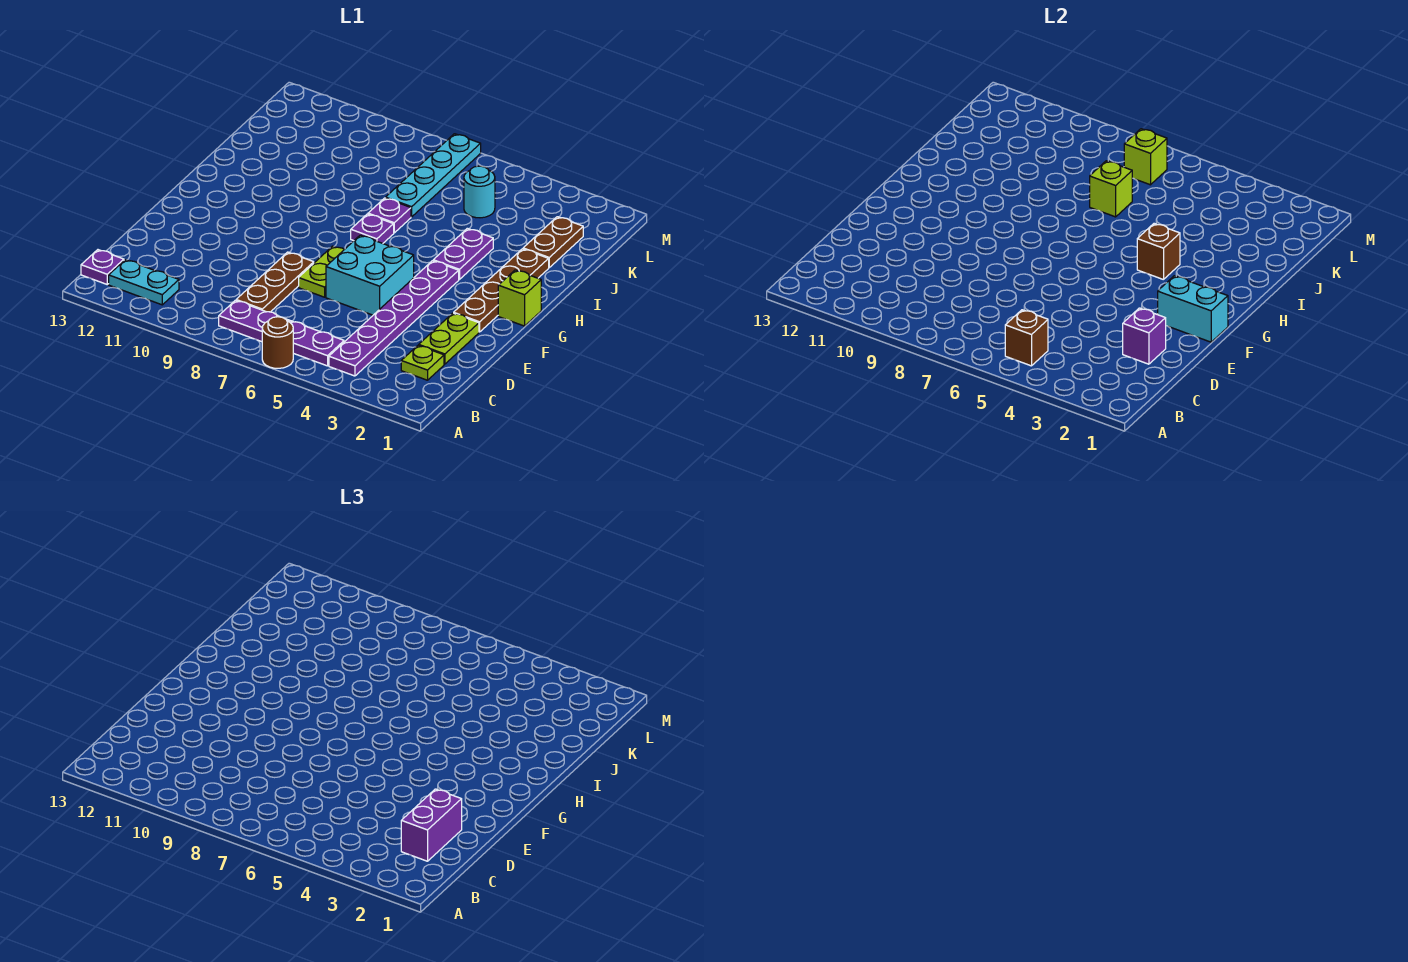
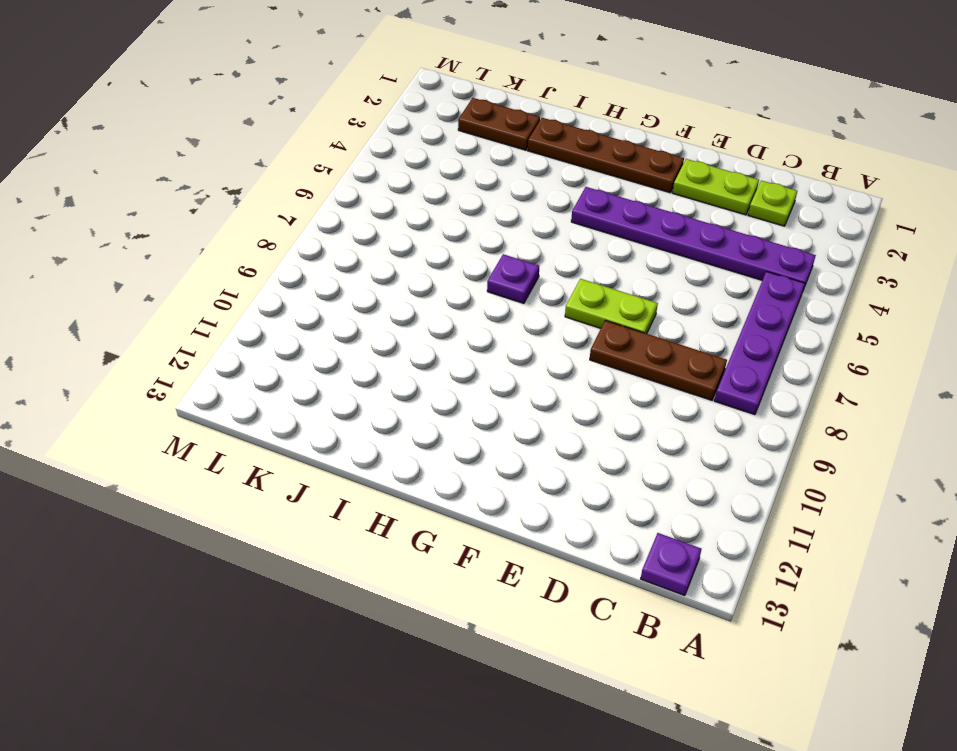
none -> brown round brick A6 level 1
none -> cyan plate B11:B12 level 1
none -> cyan brick E5:F6 level 1

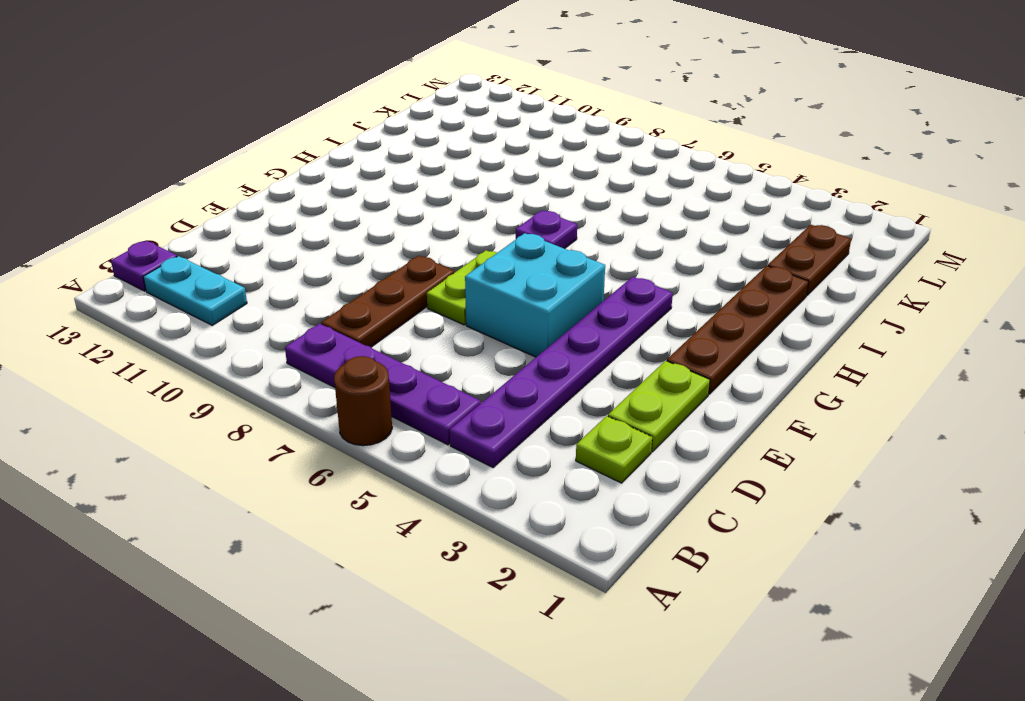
none -> lime brick G1 level 1
none -> purple plate H4:I4 level 1
none -> purple plate I7 level 1

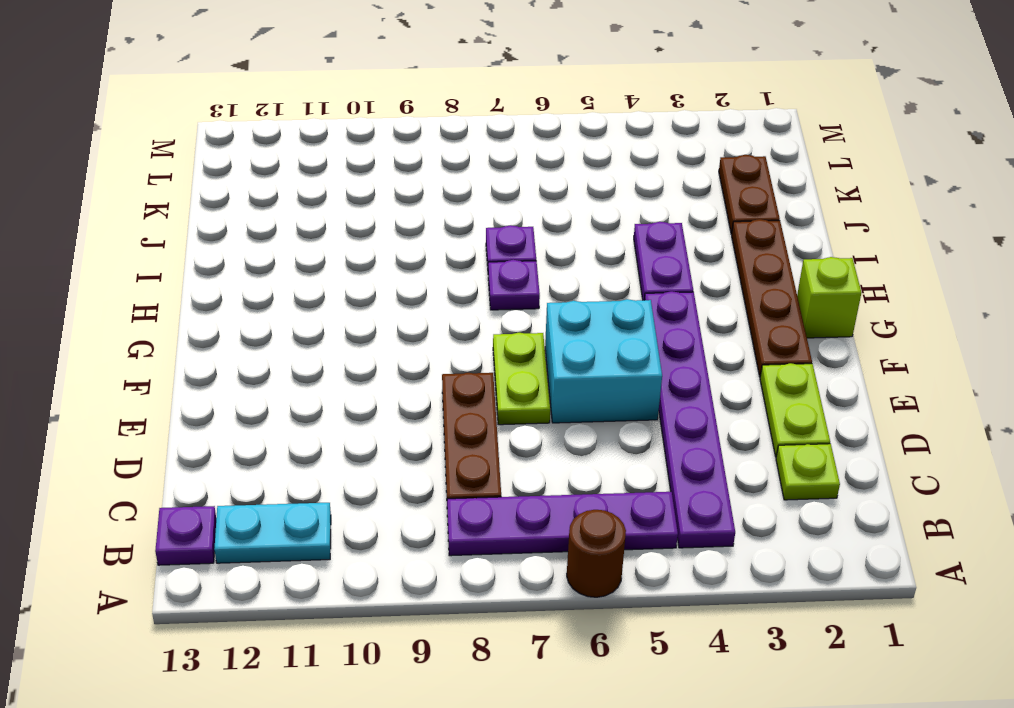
none -> cyan plate J7:M7 level 1
none -> cyan round brick K5 level 1
none -> brown brick B5 level 2

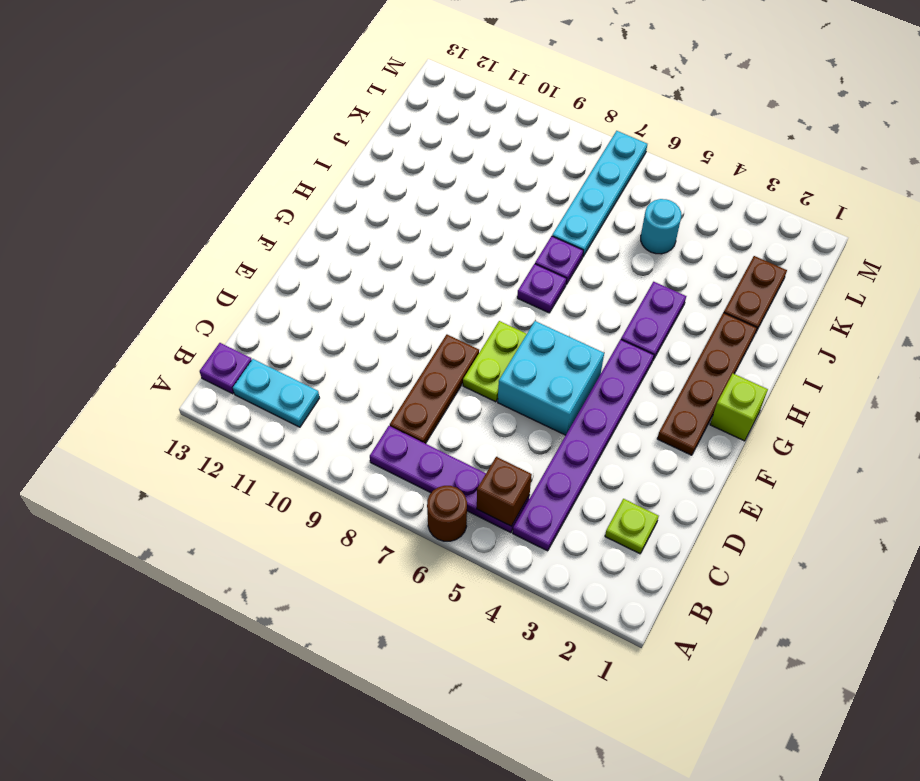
none -> lime plate D2:E2 level 1
none -> purple brick D2 level 2
none -> cyan brick F1:F2 level 2

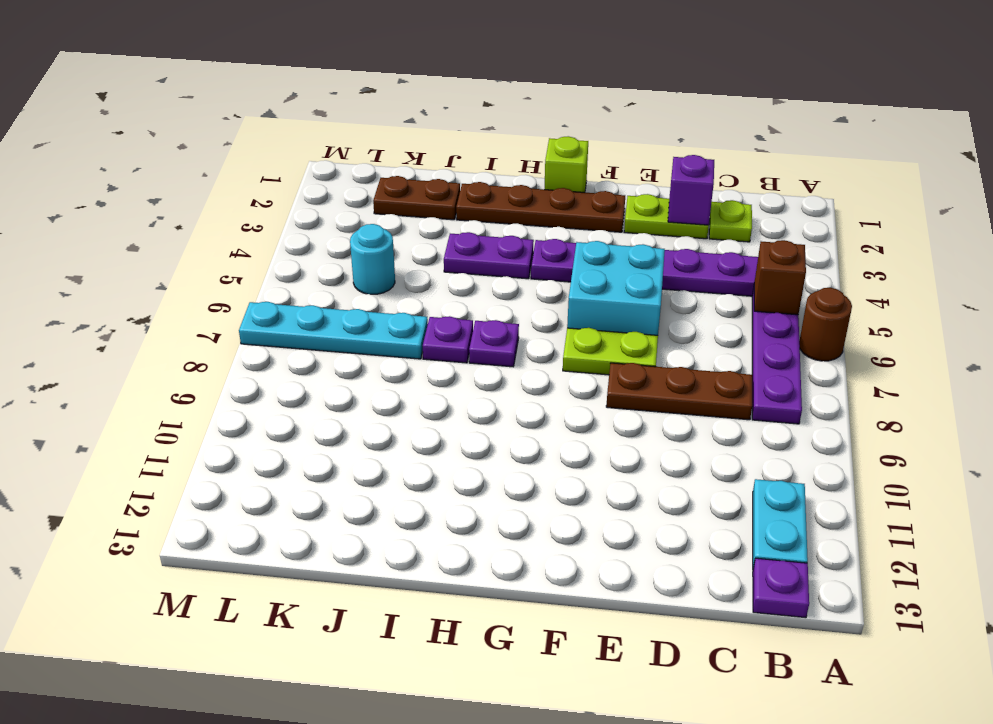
none -> cyan brick F1:F2 level 2
none -> brown brick H4 level 2
none -> lime brick J7 level 2

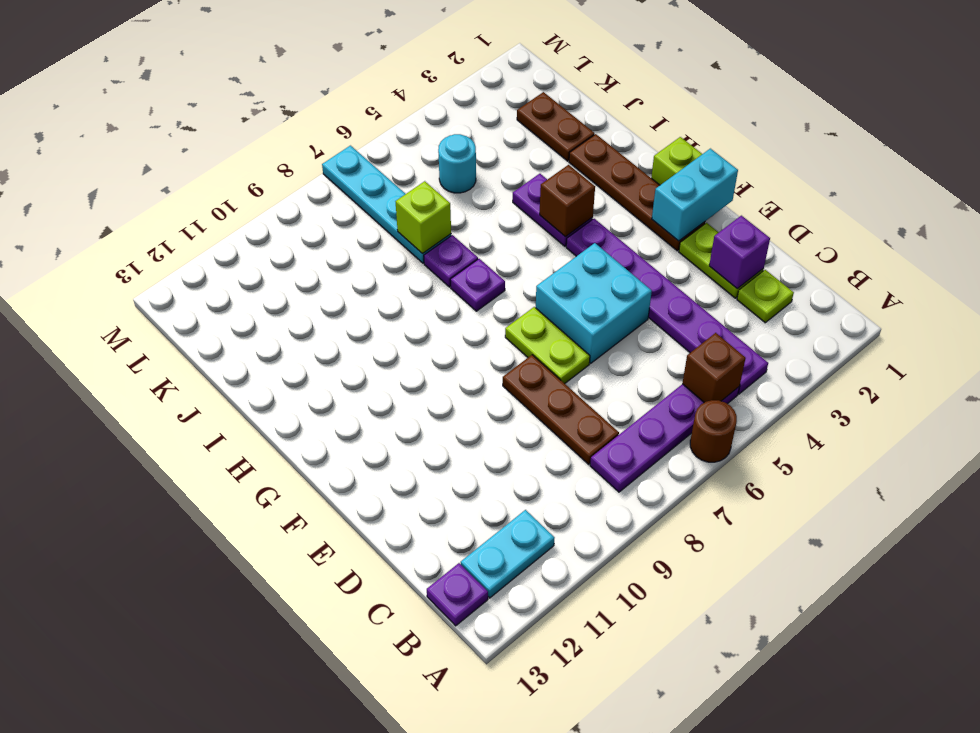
none -> lime brick L7 level 2
none -> purple brick C2:D2 level 3

